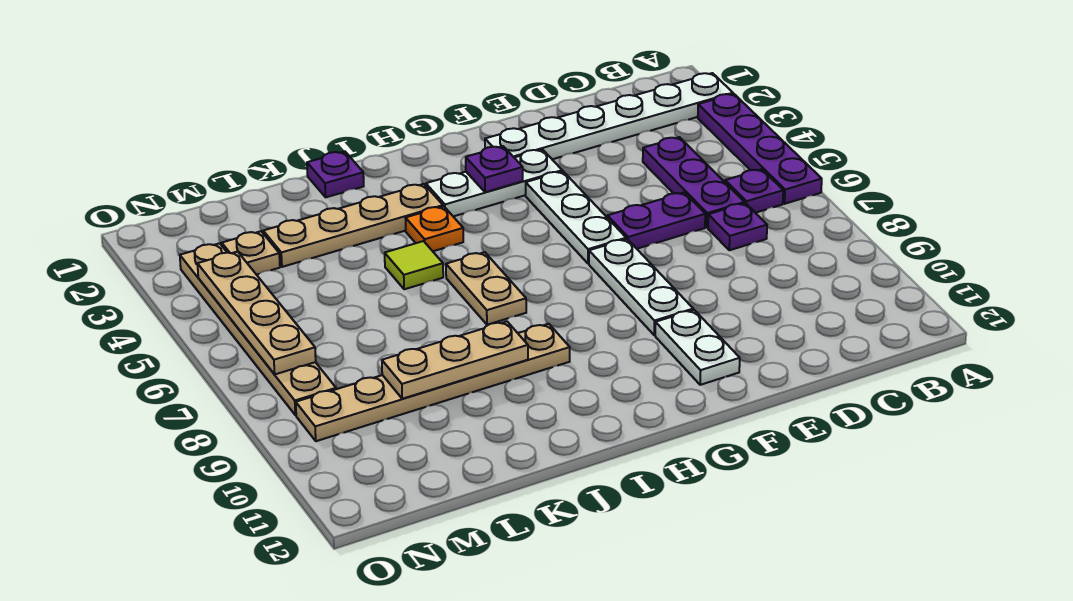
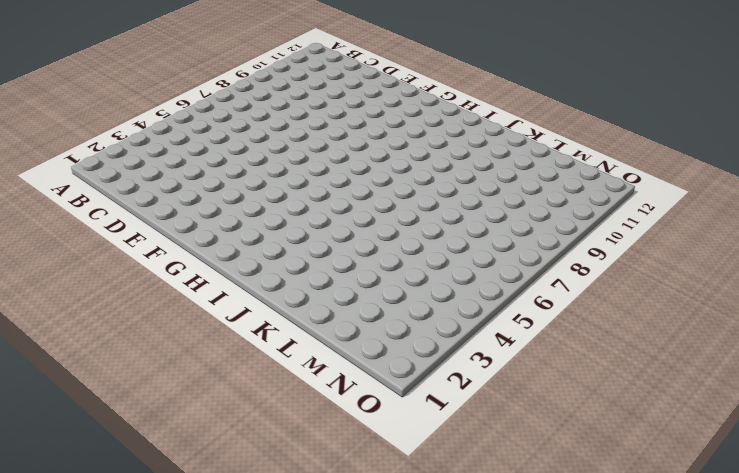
none -> white plate A2:F2 level 1
none -> purple plate A3:A6 level 1
none -> purple plate B6 level 1

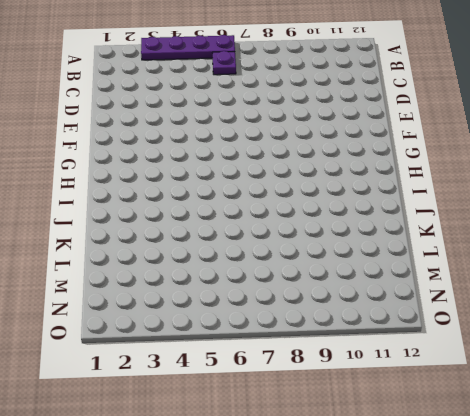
none -> white plate A2:F2 level 1
none -> purple plate C4:C6 level 1
none -> purple plate C7 level 1

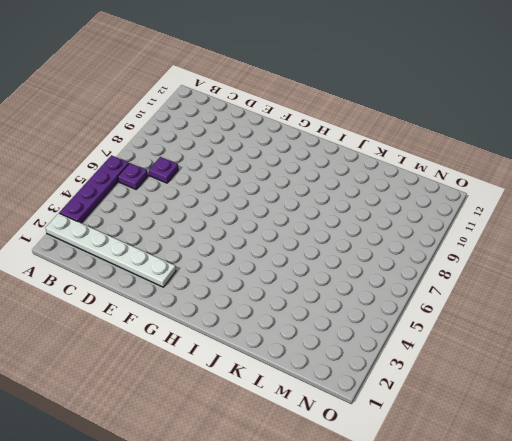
none -> purple plate C4:C6 level 1
none -> purple plate D6:E6 level 1
none -> white plate F3:H3 level 1

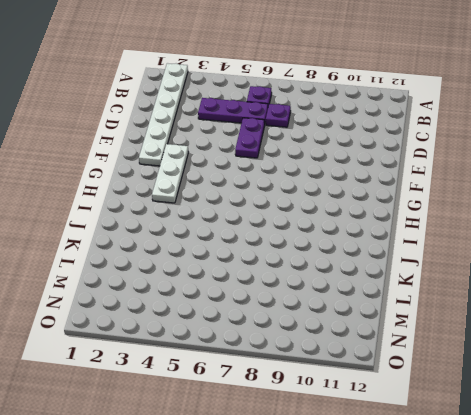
none -> purple plate A3:A6 level 1
none -> white plate F4:F6 level 1
none -> white plate F7:F9 level 1

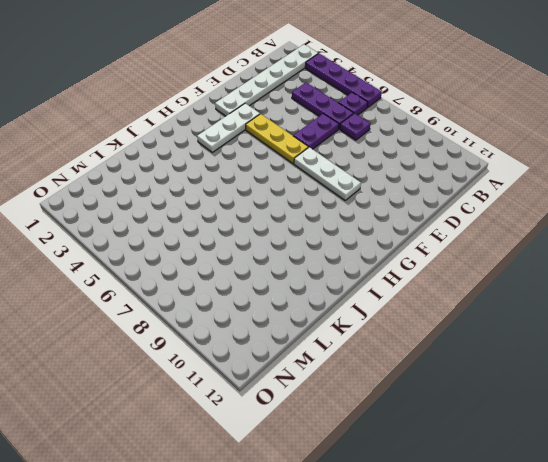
yellow plate F4:F6 level 1 -> white plate F4:F6 level 1
none -> white plate F10:F11 level 1
none -> tan plate I3:L3 level 1
none -> orange plate I4 level 1

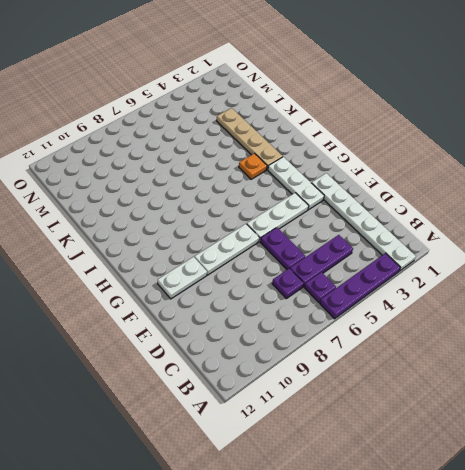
none -> tan plate I6:I7 level 1
none -> tan plate I9:N9 level 1
none -> purple plate J1 level 1

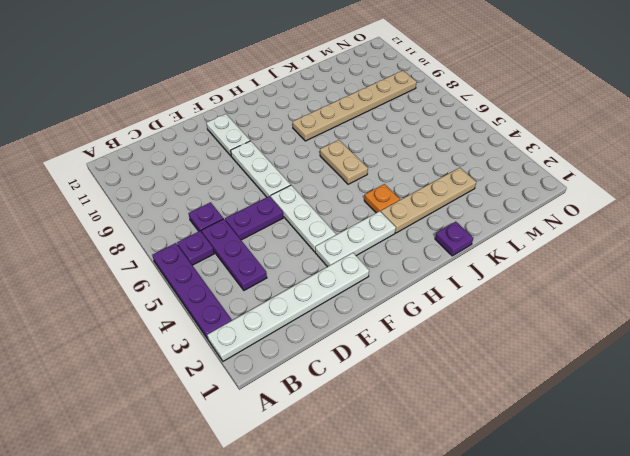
none -> lime tile J5 level 1
none -> tan plate M3 level 1
none -> tan plate N3:N8 level 1

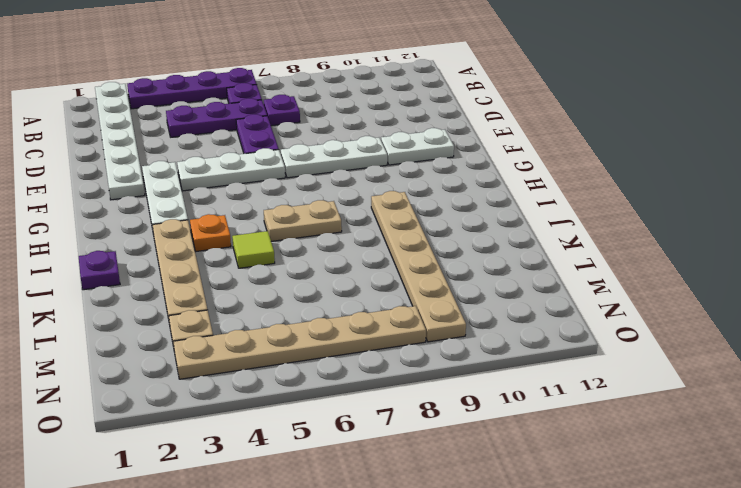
none -> purple plate G3 level 2
none -> tan plate J9:L9 level 2
none -> tan plate N4:N7 level 2

